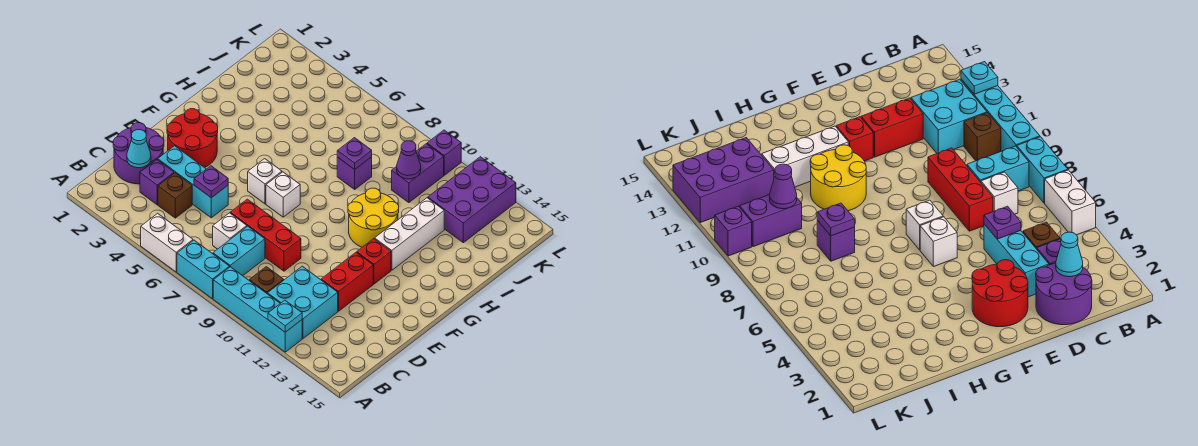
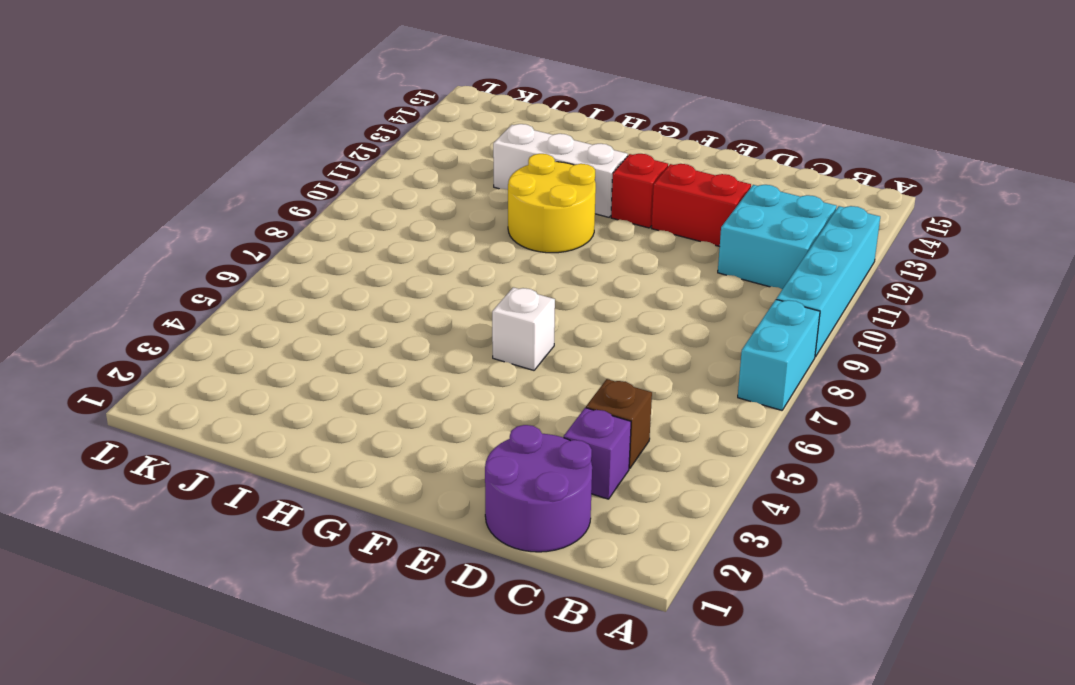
none -> white brick A5:A6 level 1
none -> cyan brick B8:C8 level 1
none -> brown brick B10 level 1

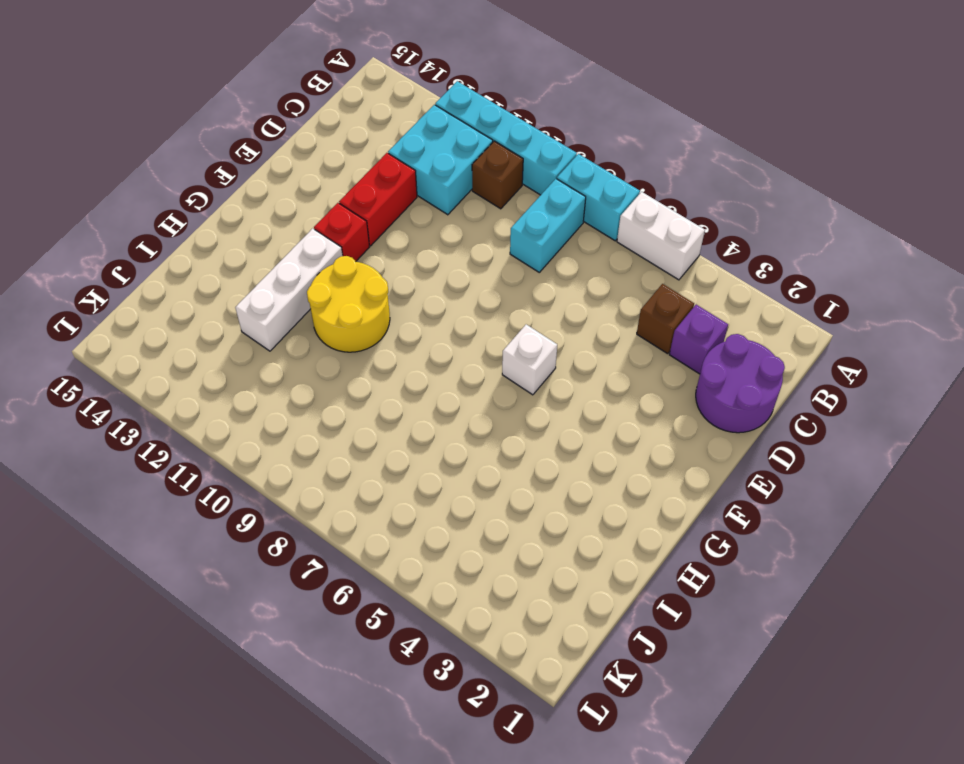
none -> white brick C7 level 1
none -> cyan brick D3:D5 level 1
none -> red brick D7:D9 level 1

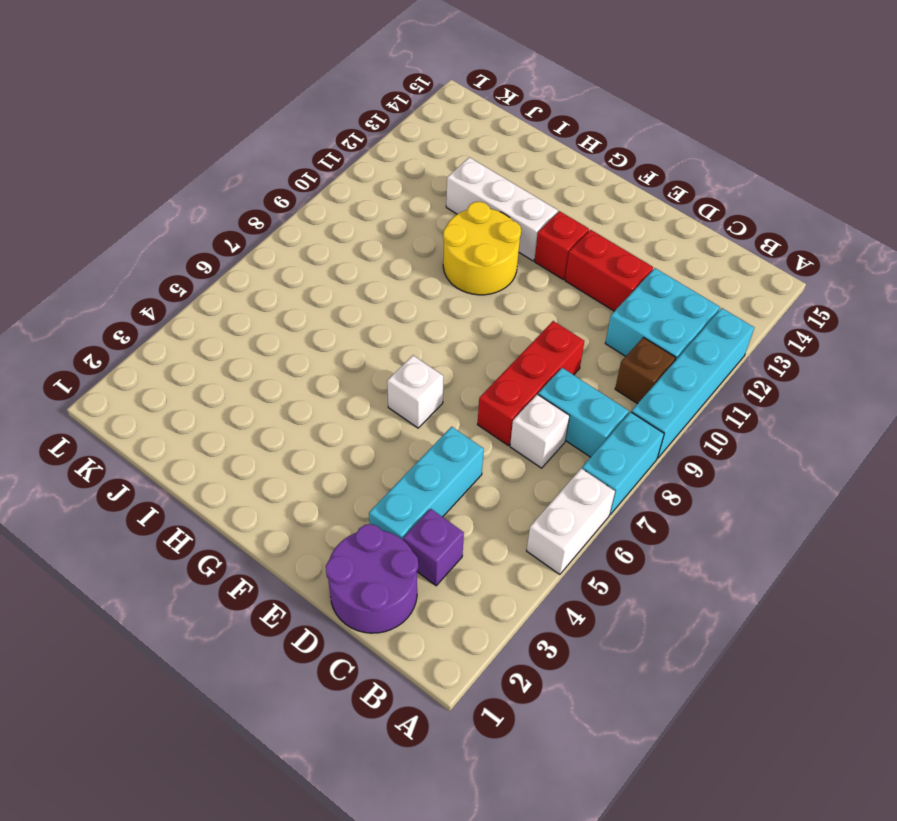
none -> brown brick C4 level 1
none -> red round brick E2:F3 level 1
none -> white brick F7 level 1

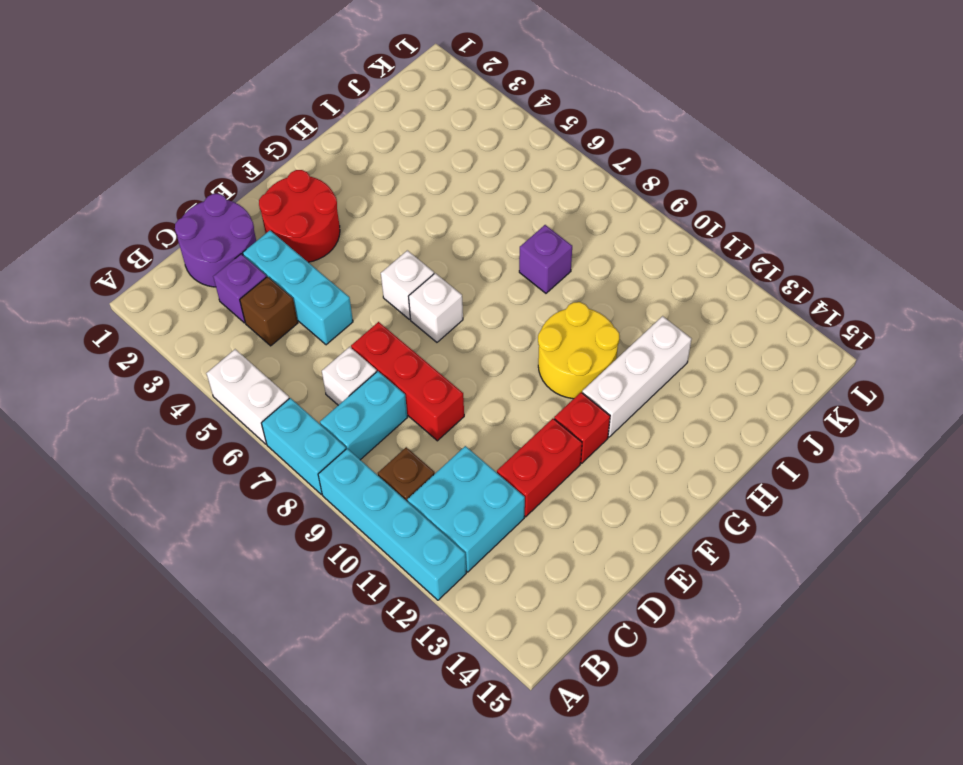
none -> purple brick J10:K10 level 1
none -> purple brick J12:L13 level 1
none -> purple brick L10 level 1

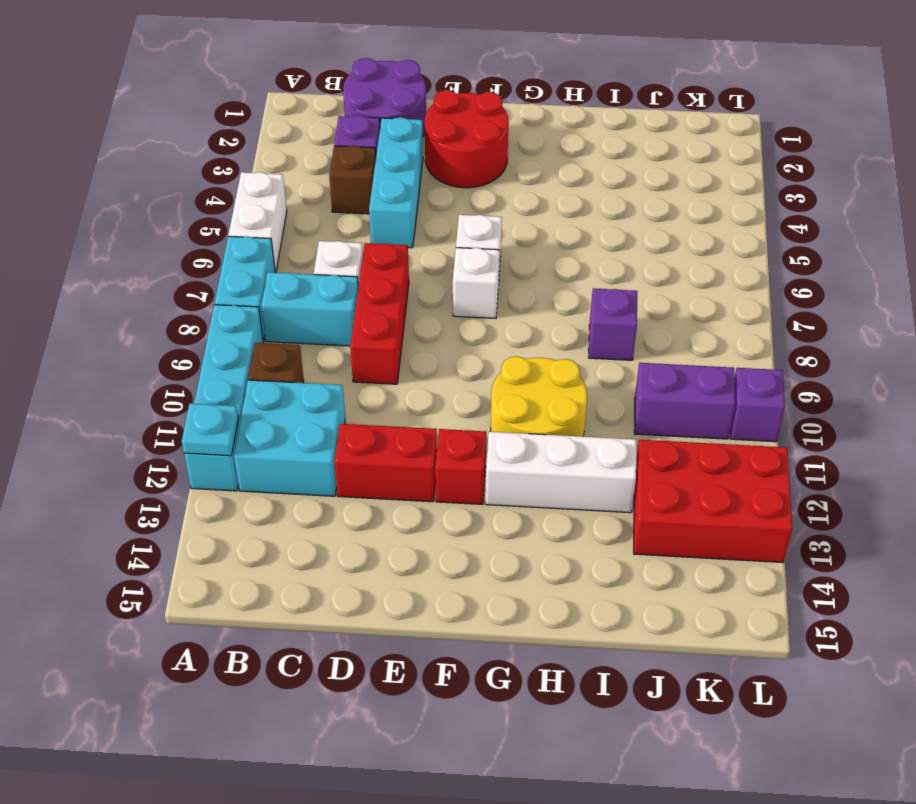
red brick J12:L13 level 1 -> purple brick J12:L13 level 1
none -> cyan cone C2 level 2
none -> purple plate D5 level 2
none -> purple plate I8 level 2

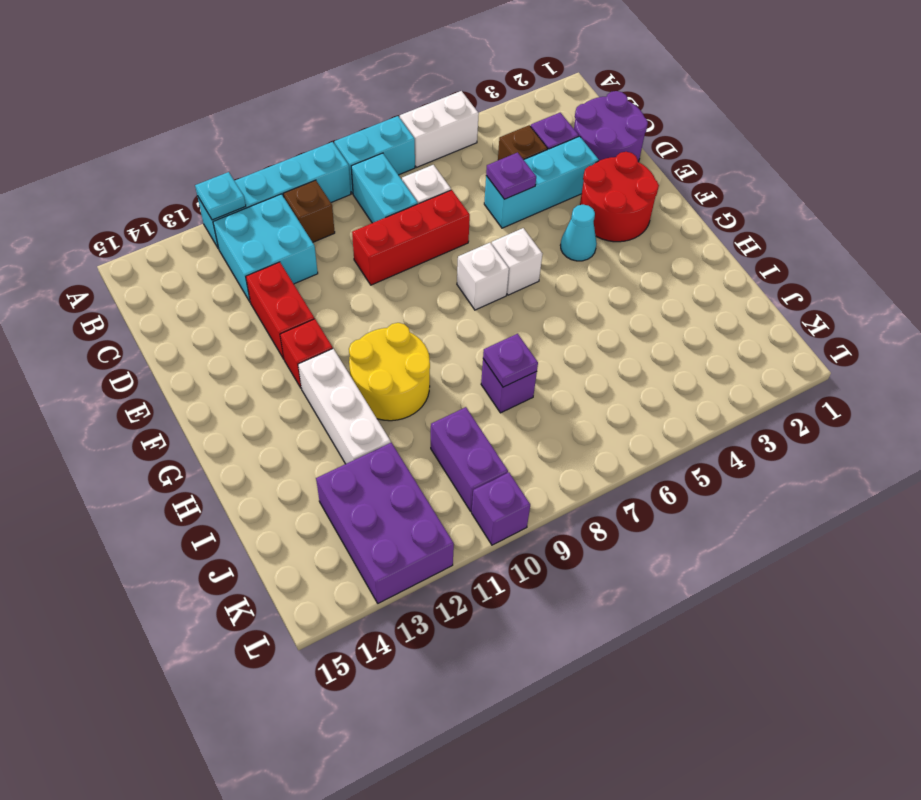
cyan cone F4 level 1 -> cyan cone C2 level 2
none -> purple cone J10 level 2

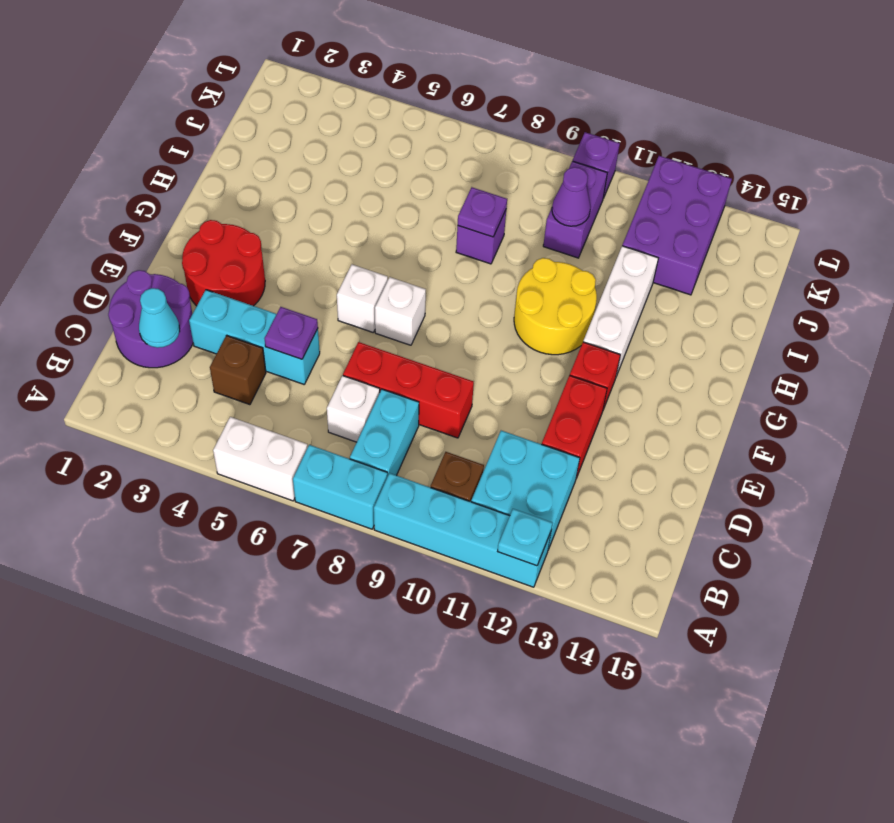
none -> purple brick C3 level 1

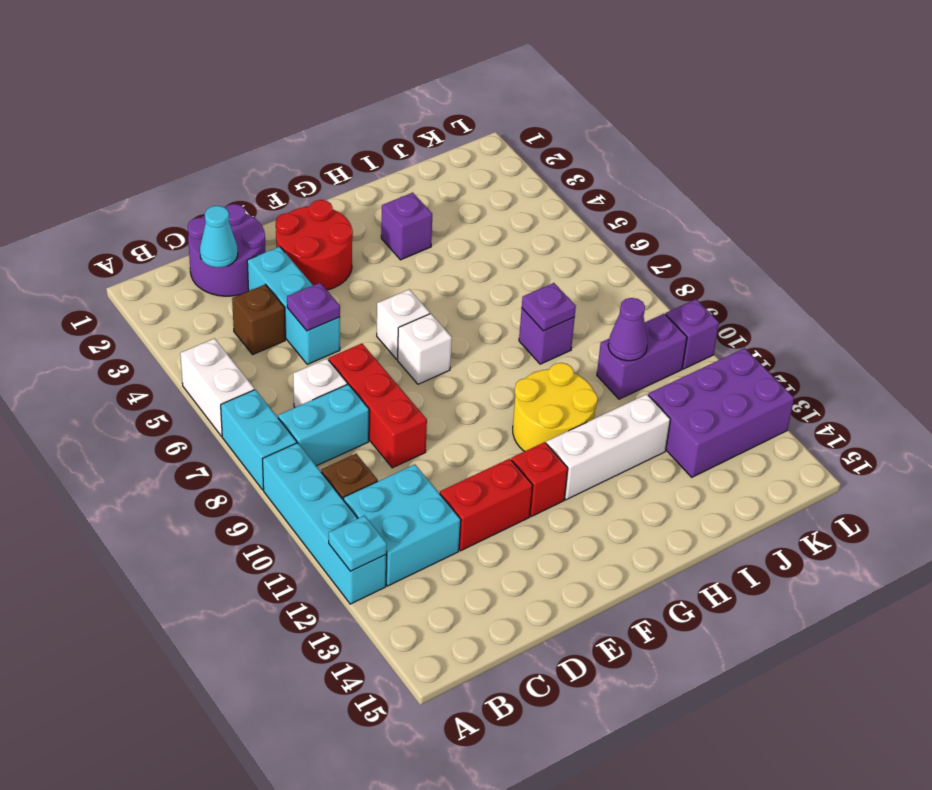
purple brick H3 level 1 -> purple brick C3 level 1

